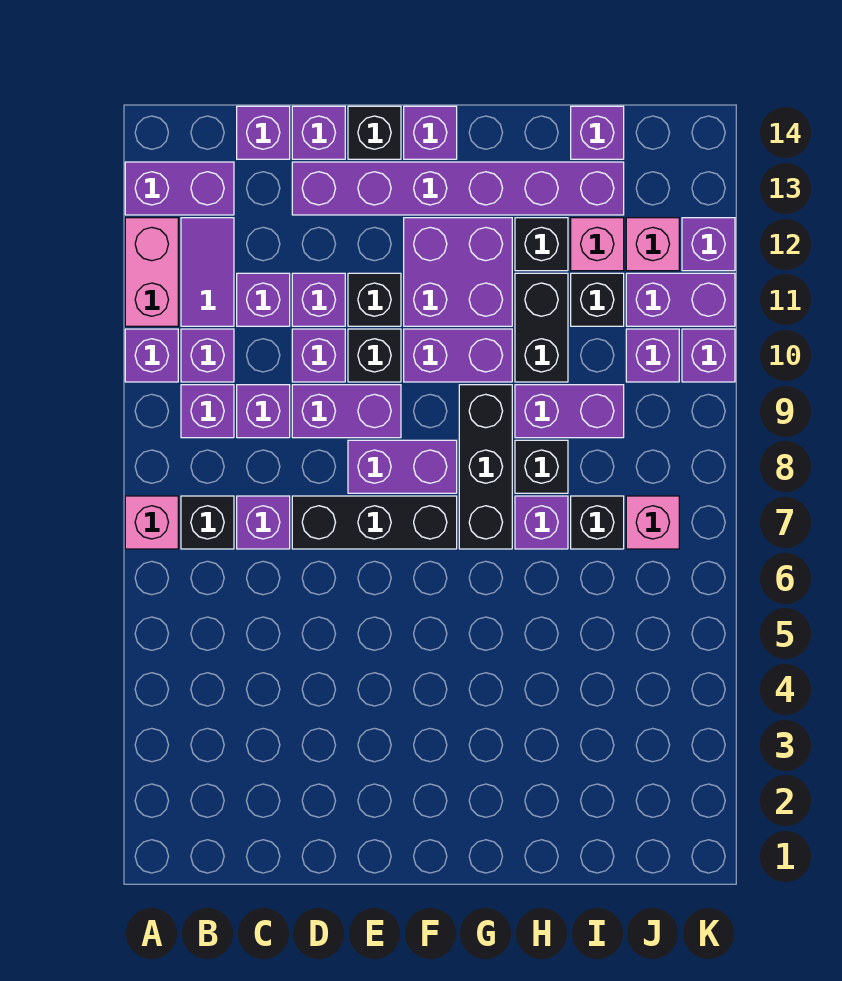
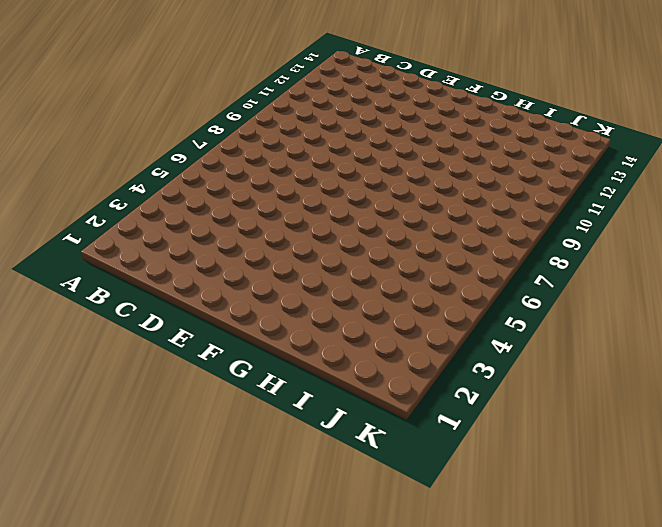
none -> pink brick A7 level 1
none -> purple brick A10 level 1
none -> pink brick A11:A12 level 1
none -> purple brick A13:B13 level 1

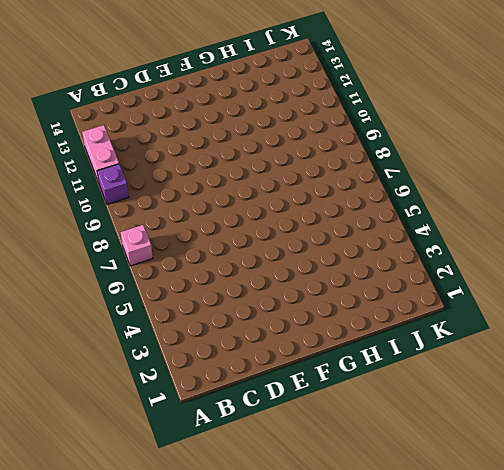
none -> purple brick A13:B13 level 1
none -> black brick B7 level 1
none -> purple brick B9 level 1
none -> purple brick B10 level 1

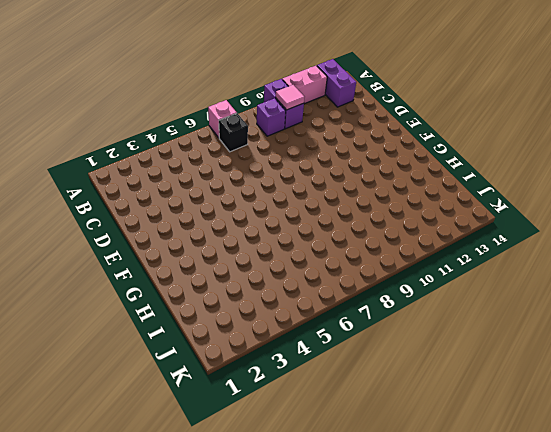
pink tile B10 level 2 -> none
none -> purple tile B11:B12 level 1
none -> purple brick C7 level 1
none -> purple brick C9 level 1
none -> purple brick C11 level 1

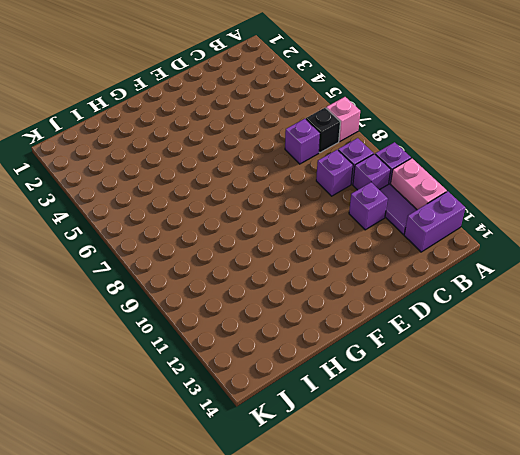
none -> purple brick C14 level 1
none -> black brick D7:F7 level 1
none -> purple brick D9:E9 level 1
none -> purple brick D10 level 1

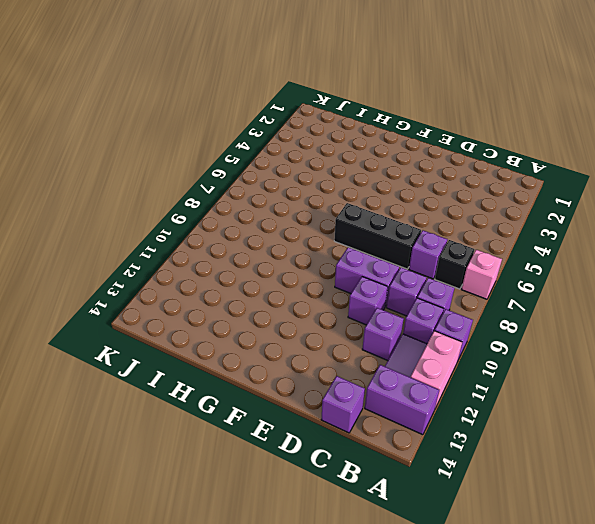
none -> purple brick D11 level 1
none -> purple brick D13:I13 level 1
none -> purple brick D14 level 1
none -> purple brick E8:F8 level 1

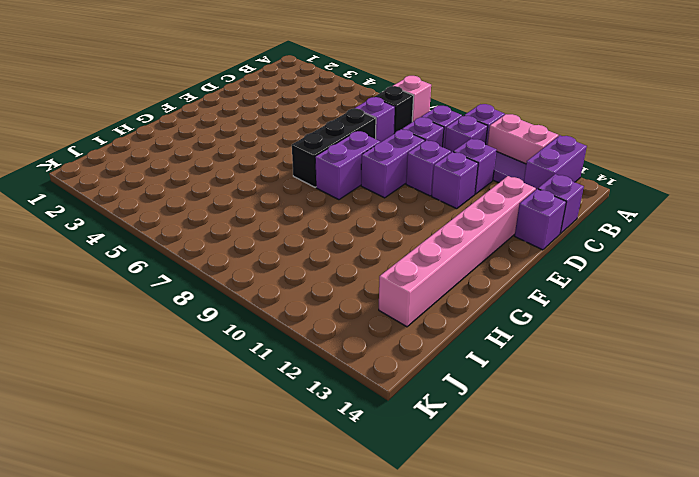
pink brick D13:I13 level 1 -> purple brick D13:I13 level 1
none -> black brick E10 level 1
none -> black brick E11 level 1
none -> black brick E14 level 1
none -> purple brick F10:G10 level 1

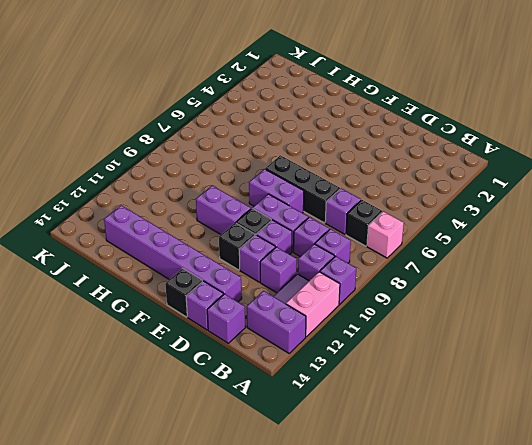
none -> purple brick F11:G12 level 1
none -> purple brick F14 level 1
none -> black brick G7:G9 level 1
none -> purple brick H7 level 1

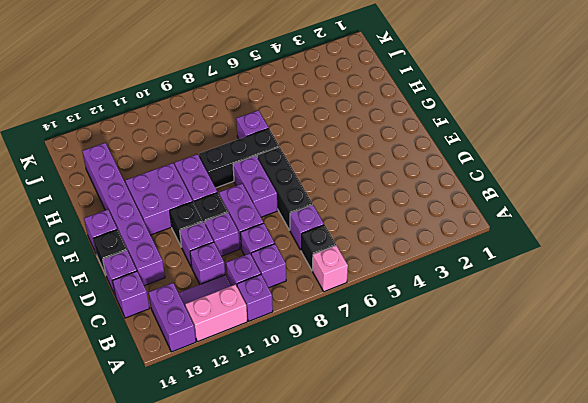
none -> black brick H8 level 1
none -> purple brick H9:I9 level 1
none -> black brick H10:H11 level 1
none -> black brick H12 level 1

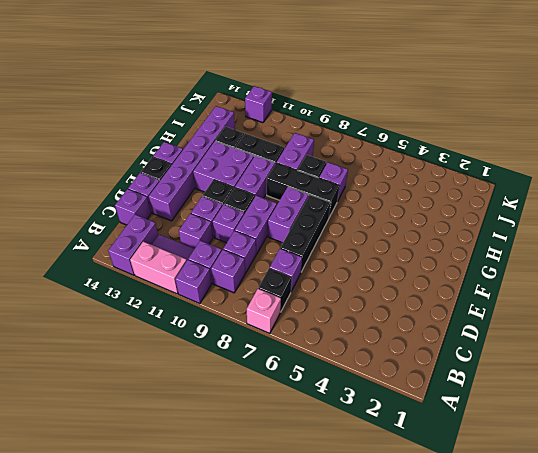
none -> black brick I7 level 1
none -> black brick I11 level 1
none -> pink brick I12 level 1
none -> purple brick I14 level 1

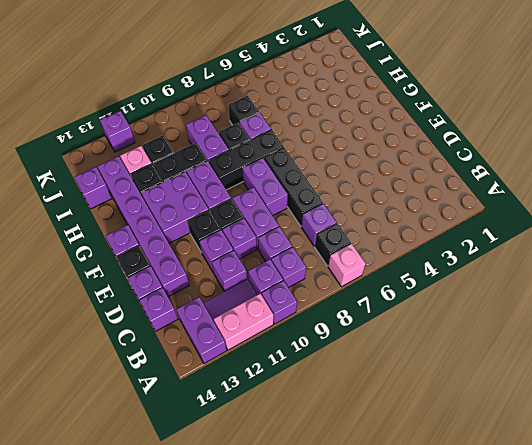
none -> pink brick J7 level 1
none -> purple brick J10 level 1
none -> purple brick J11:K11 level 1
none -> pink brick J12 level 1

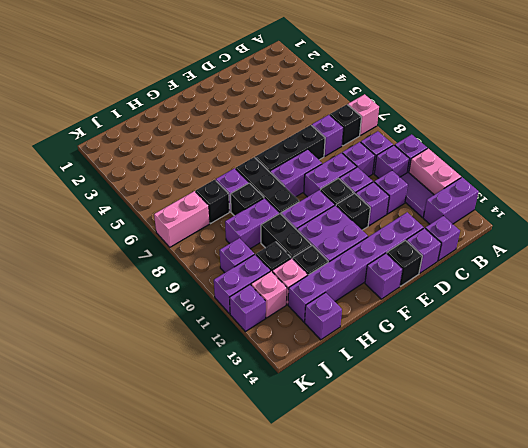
pink brick J7:K7 level 1 -> pink brick J7 level 1
none -> purple brick K10 level 1

